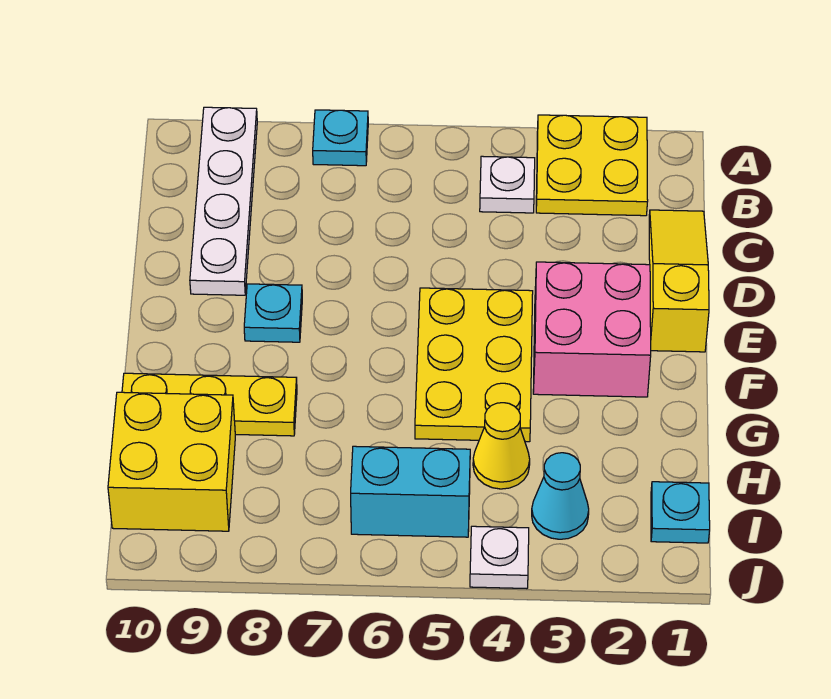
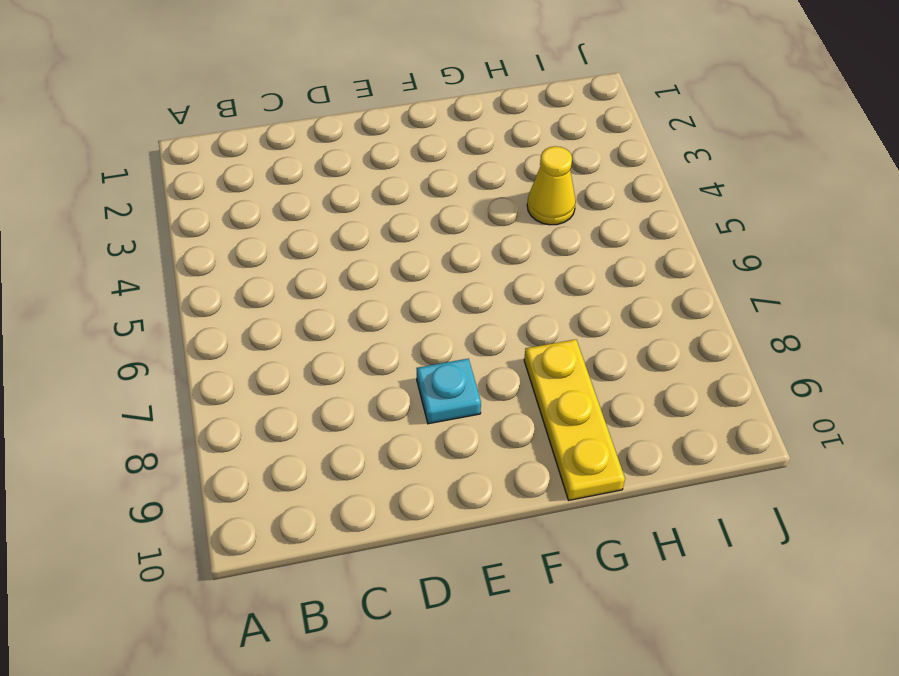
none -> yellow plate A2:B3 level 1
none -> cyan plate A7 level 1
none -> white plate A9:D9 level 1

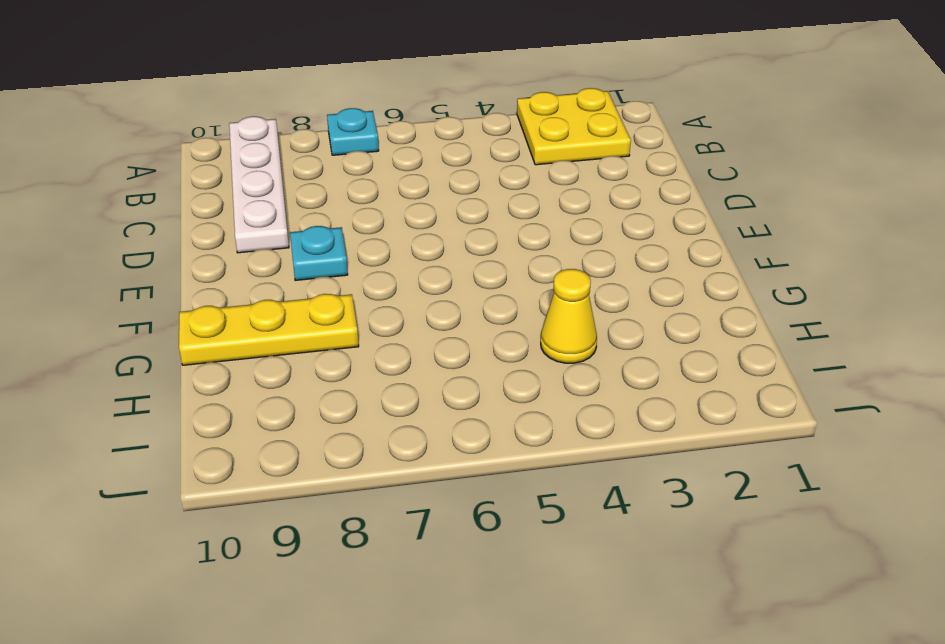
none -> white plate B4 level 1
none -> yellow slope C1:E1 level 1 top E
none -> pink brick E2:F3 level 1

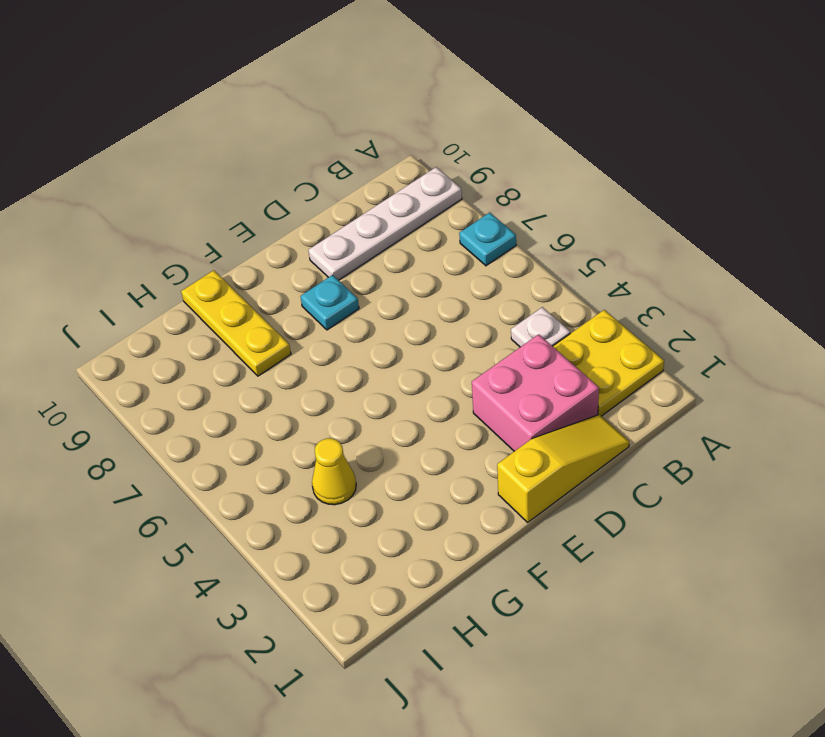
pink brick C2:D3 level 1 -> pink brick E2:F3 level 1
none -> yellow plate E4:G5 level 1
none -> yellow brick H9:I10 level 1
none -> cyan plate I1 level 1

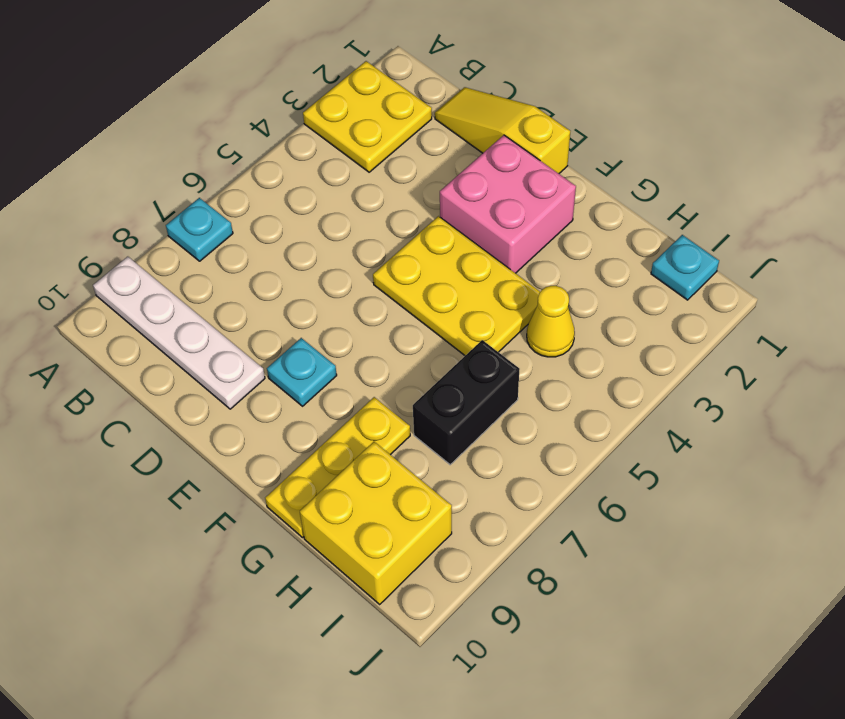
black brick H6:H7 level 1 -> none
none -> white plate B4 level 1
none -> cyan cone I3 level 1
none -> cyan brick I5:I6 level 1

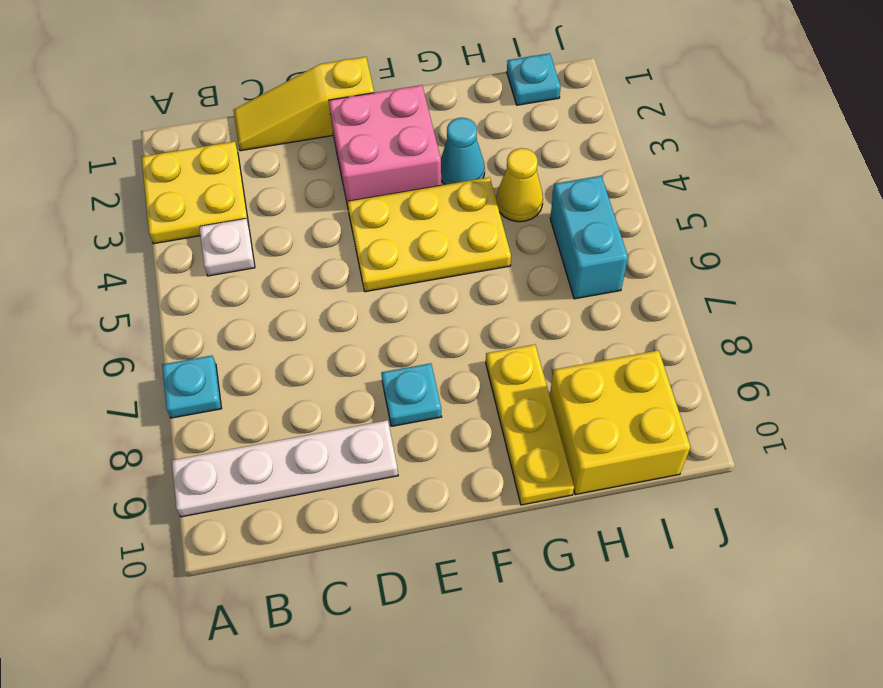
cyan cone G3 level 1 -> cyan cone I3 level 1
none -> white plate J4 level 1

